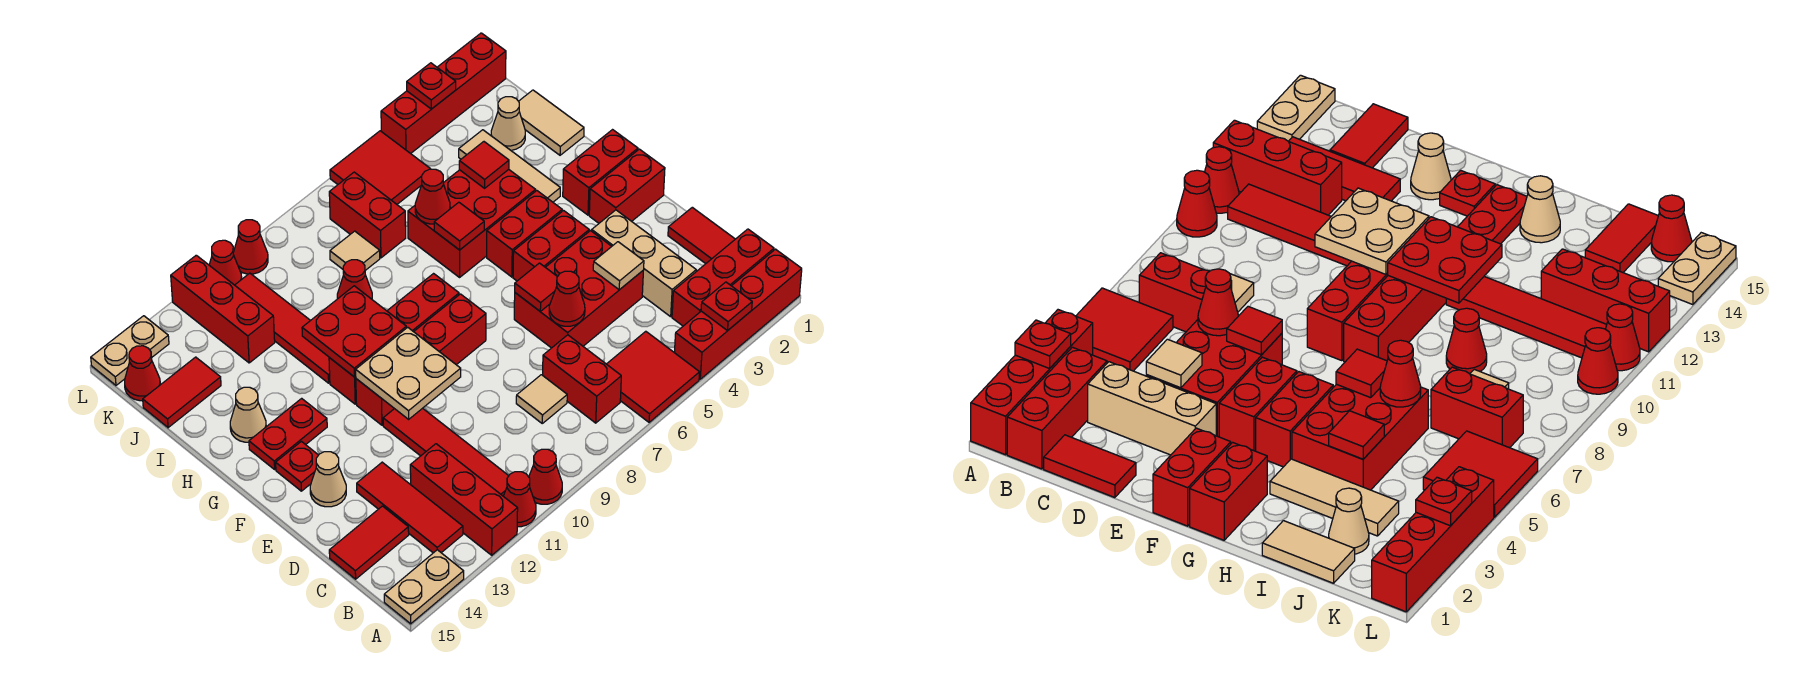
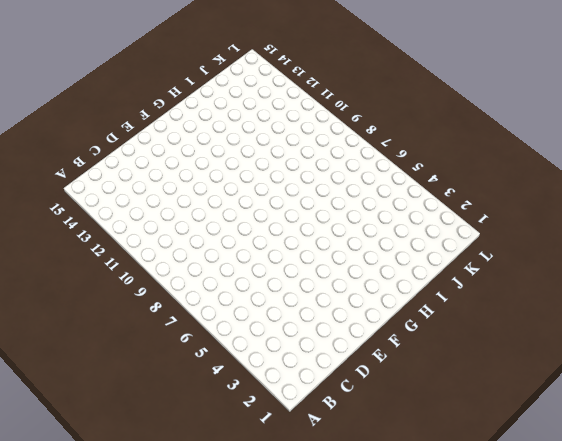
none -> red brick A1:A4 level 1
none -> red tile A5:B6 level 1
none -> red cone A10 level 1
none -> red cone A11 level 1

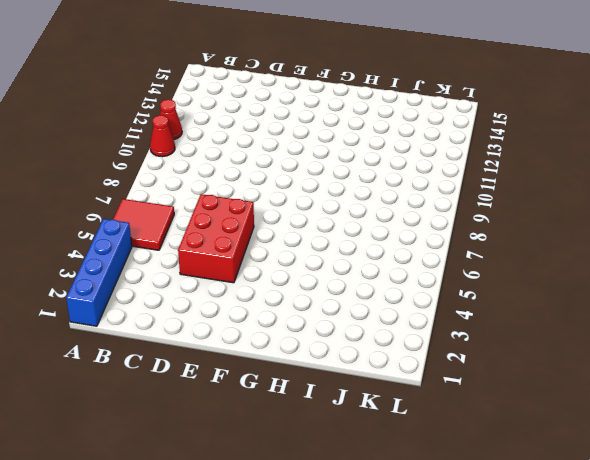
blue brick A1:A4 level 1 -> red brick A1:A4 level 1
none -> red brick A12:C12 level 1
none -> tan plate A14:A15 level 1
none -> red brick B1:B3 level 1
none -> red brick B7:C7 level 1

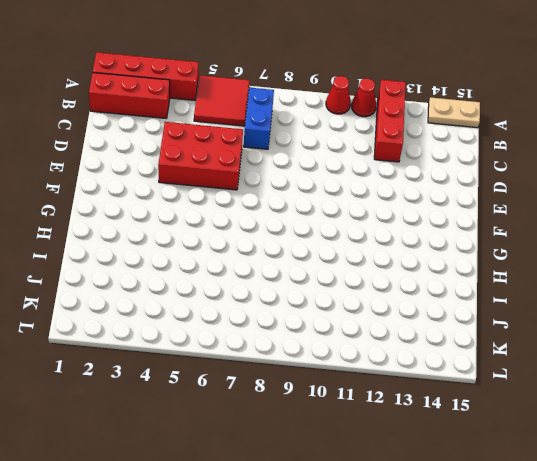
blue brick B7:C7 level 1 -> red brick B7:C7 level 1
none -> red tile B11:E11 level 1
none -> red tile B13:D13 level 1
none -> red tile C1:D1 level 1
none -> tan brick C3:E3 level 1

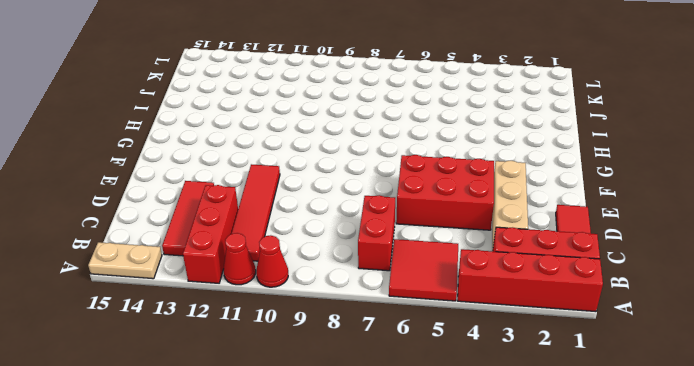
none -> tan tile C8 level 1
none -> red tile C14:C15 level 1
none -> tan cone E14 level 1
none -> red brick F1:F2 level 1

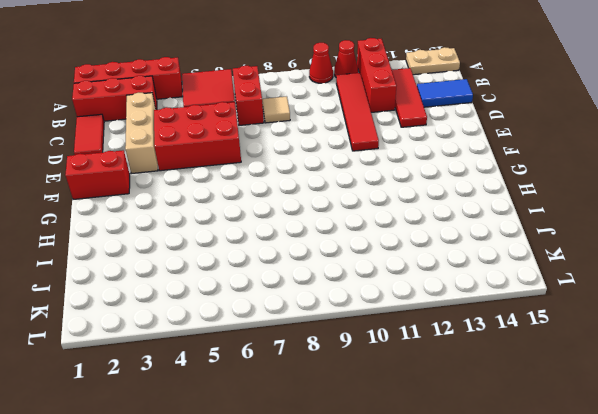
blue tile C14:C15 level 1 -> red tile C14:C15 level 1
none -> tan cone E14 level 1
none -> red brick F4:F5 level 1
none -> red brick F8:F11 level 1
none -> red plate F14 level 1

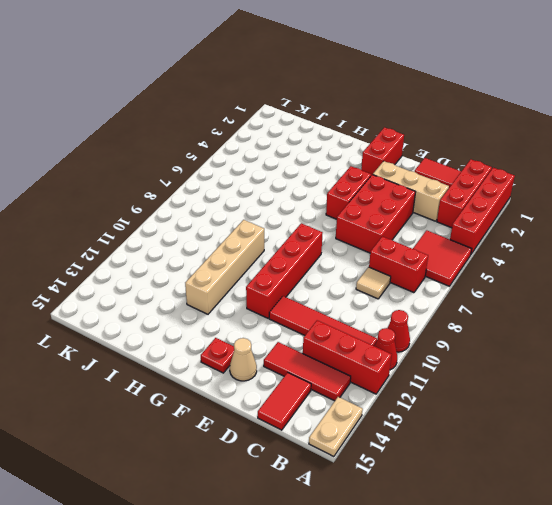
tan brick H9:H12 level 1 -> red tile H11:K11 level 1
none -> red brick G1:G2 level 1
none -> red brick G4:G5 level 1
none -> red brick G8:G11 level 1
none -> red plate G13:G14 level 1

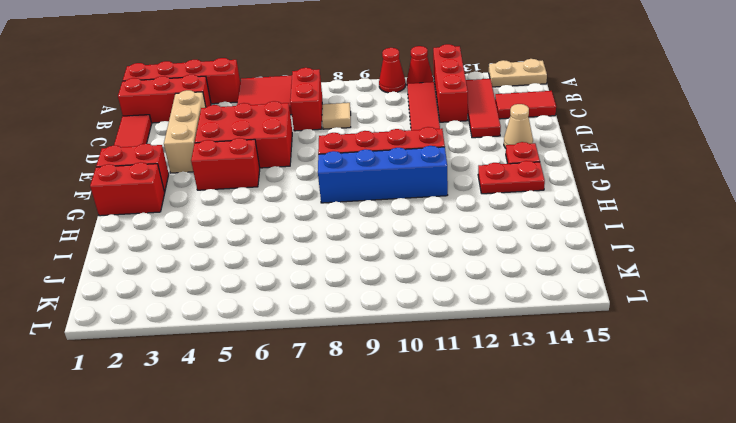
blue brick G8:G11 level 1 -> red brick G8:G11 level 1
none -> red brick G4:G5 level 1
none -> tan tile H3:J3 level 1
none -> red brick H4:I6 level 1
none -> red tile H11:K11 level 1

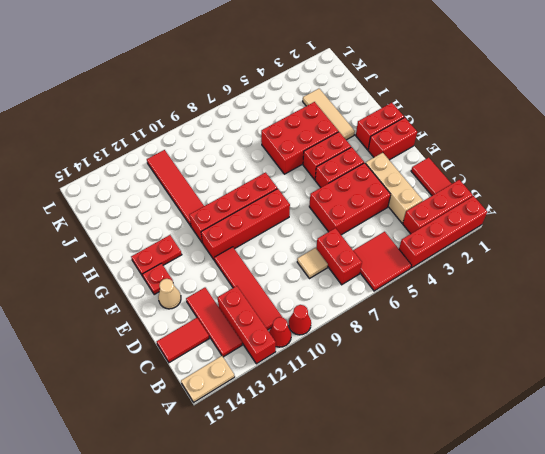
none -> tan cone H14 level 1
none -> tan tile I1:J1 level 1
none -> red cone I9 level 1
none -> tan cone J2 level 1

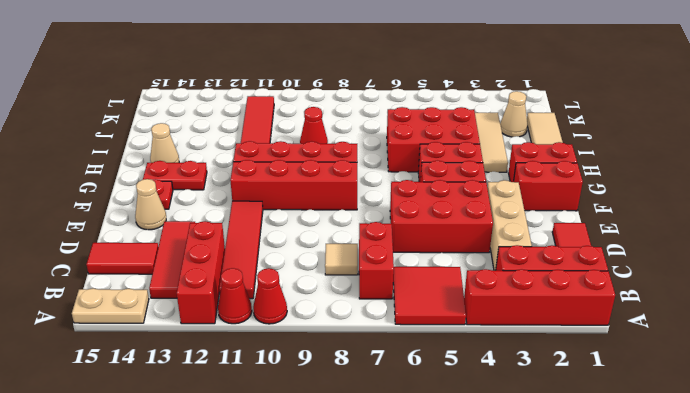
none -> red brick J7:K7 level 1
none -> tan tile J8 level 1
none -> red brick J12:L12 level 1
none -> red tile J14:J15 level 1

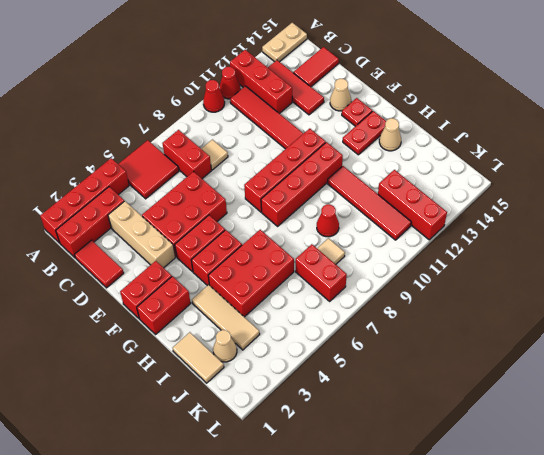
none -> red tile J14:J15 level 1
none -> red tile K5:L6 level 1
none -> red cone K15 level 1
none -> red brick L1:L4 level 1

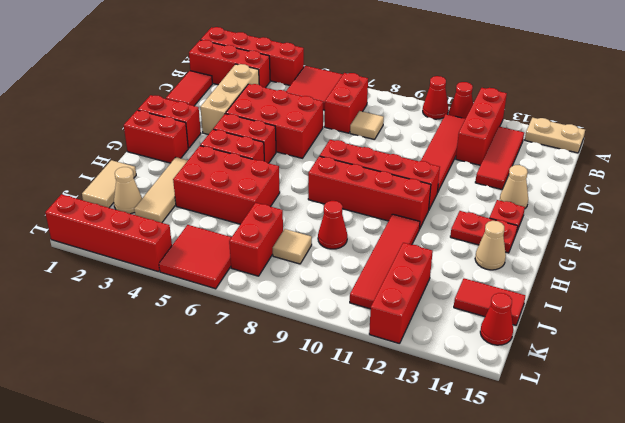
none -> red tile C14:C15 level 1
none -> red cone L10 level 1
none -> red cone L11 level 1
none -> tan plate L14:L15 level 1

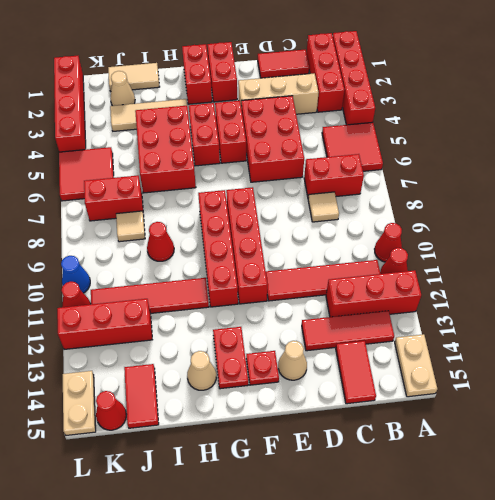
blue cone L10 level 1 -> red cone L10 level 1
none -> red plate A3 level 2
none -> tan tile D4 level 2
none -> red cone D6 level 2
none -> red tile E6 level 2

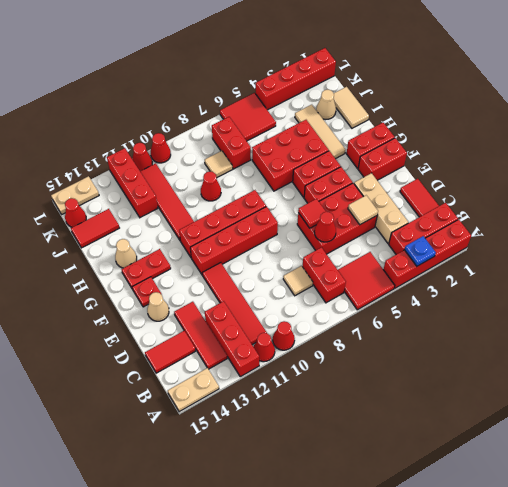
blue plate A3 level 2 -> red plate A3 level 2
none -> tan plate E10:F11 level 2
none -> red plate G10:H11 level 2
none -> red tile H6 level 2
none -> red tile I4 level 2

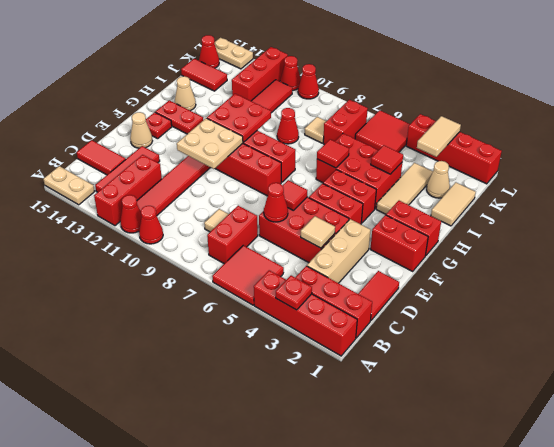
tan tile K3:L3 level 2 -> red plate L3 level 2
none -> red cone I6 level 2

